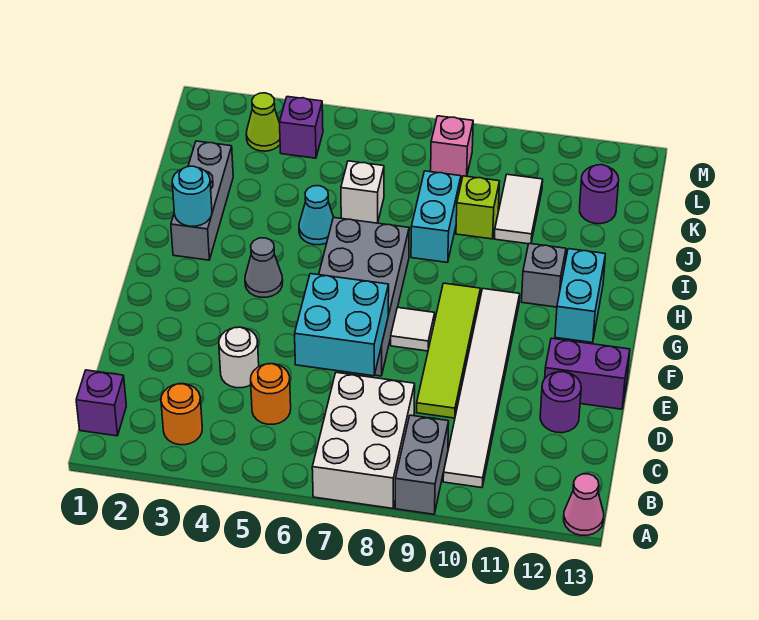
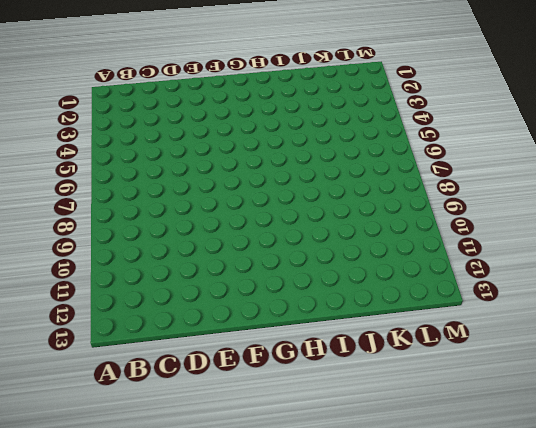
none -> white brick A7:C8 level 1
none -> grey brick A9:B9 level 1
none -> pink cone A13 level 1

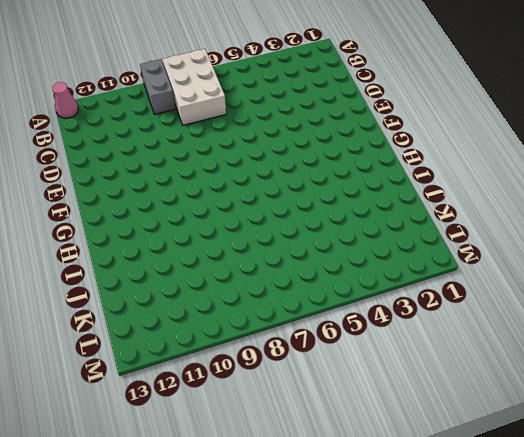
none -> purple brick B1 level 1
none -> orange round brick B3 level 1
none -> white tile B10:G10 level 1

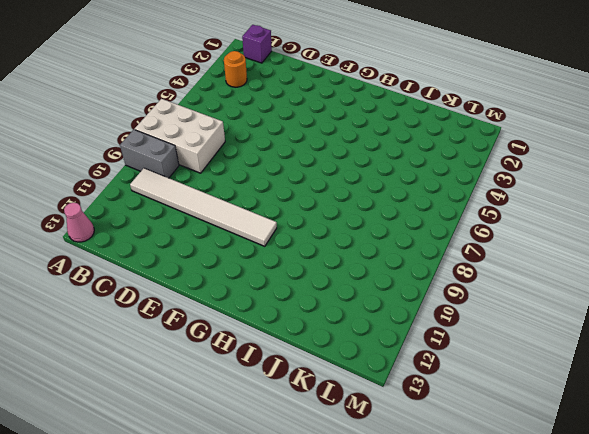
none -> orange round brick C5 level 1
none -> white round brick D4 level 1
none -> lime tile D9:G9 level 1

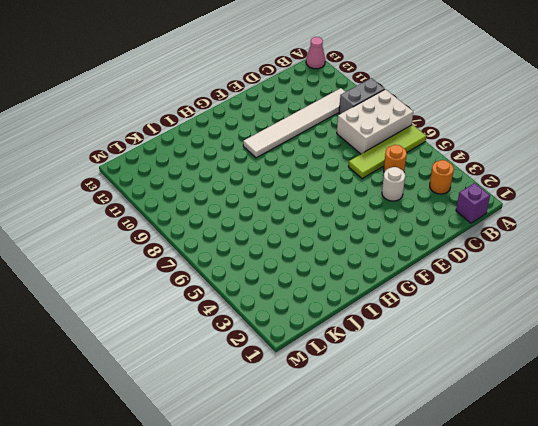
lime tile A6:D6 level 1 -> lime tile D9:G9 level 1
none -> purple round brick D12 level 1
none -> grey brick E6:H7 level 1
none -> purple brick E12:E13 level 1

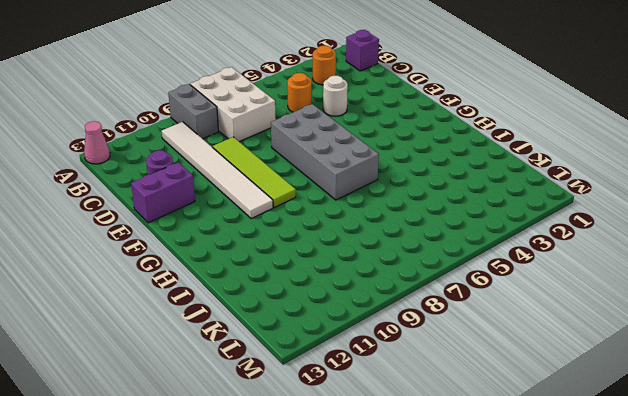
none -> white tile F8 level 1
none -> grey cone G4 level 1
none -> cyan brick G12:H12 level 1

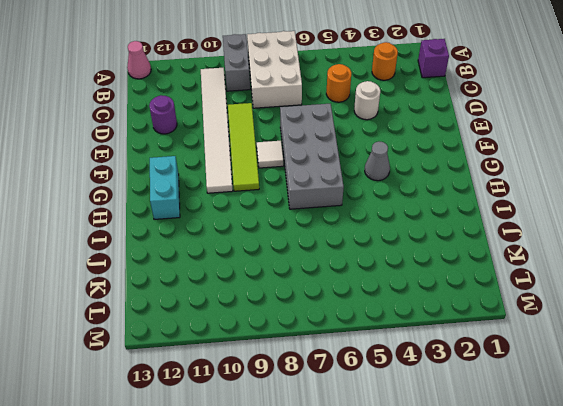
none -> purple brick E12:E13 level 1
none -> grey brick H2:J2 level 1
none -> grey brick H11 level 1

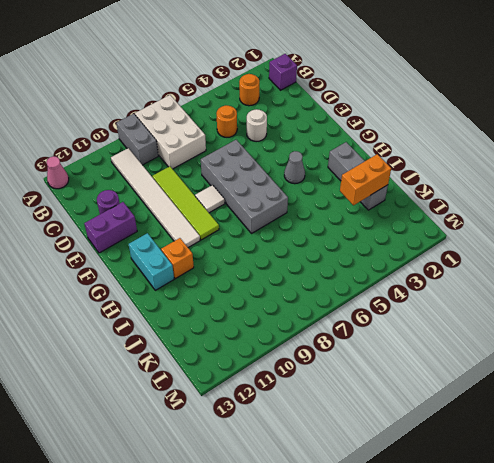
orange brick H11 level 1 -> grey brick H11 level 1
orange brick J2:J3 level 2 -> none
none -> cyan cone I5 level 1
none -> cyan brick I8:J8 level 1
none -> white brick J6 level 1

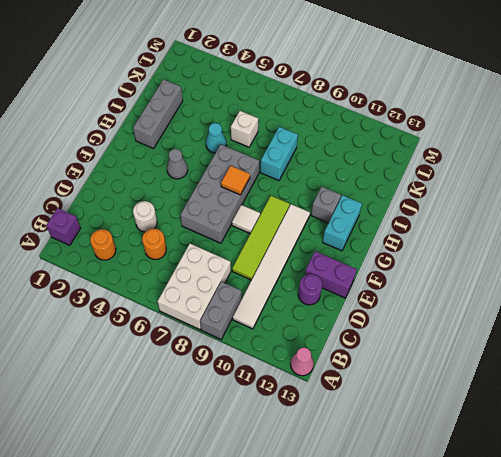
orange tile G7 level 2 -> none
none -> lime brick J9 level 1
none -> white tile J10:K10 level 1
none -> purple round brick K12 level 1

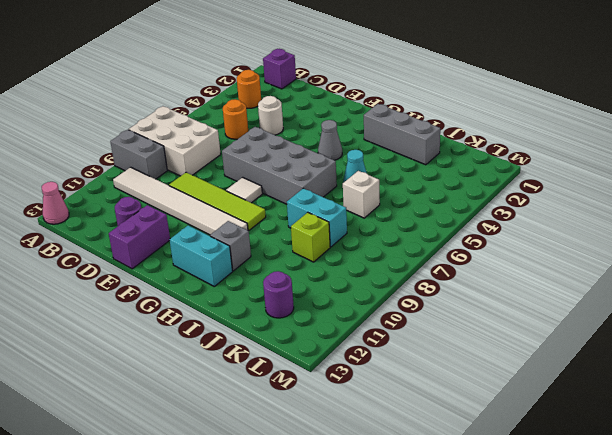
none -> white tile J10:K10 level 1
none -> lime cone L3 level 1
none -> purple brick L4 level 1

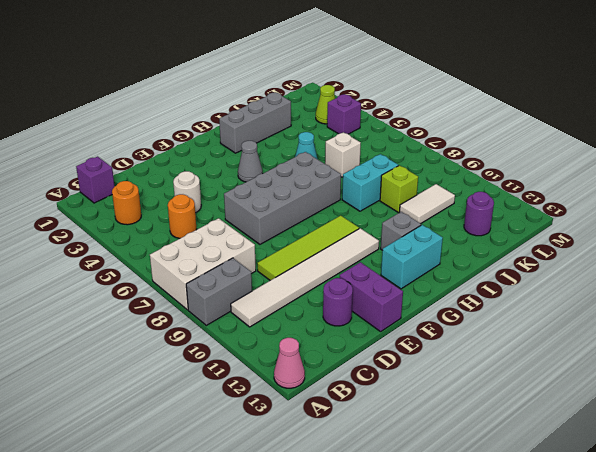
none -> white tile F8 level 1
none -> pink brick L8 level 1
none -> cyan brick D6:E7 level 2

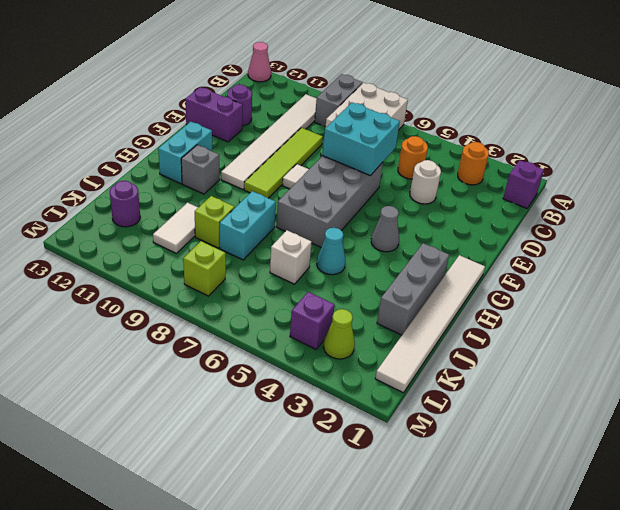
white tile G1:L1 level 1 -> none
lime brick L8 level 1 -> pink brick L8 level 1
none -> cyan round brick H2 level 2

